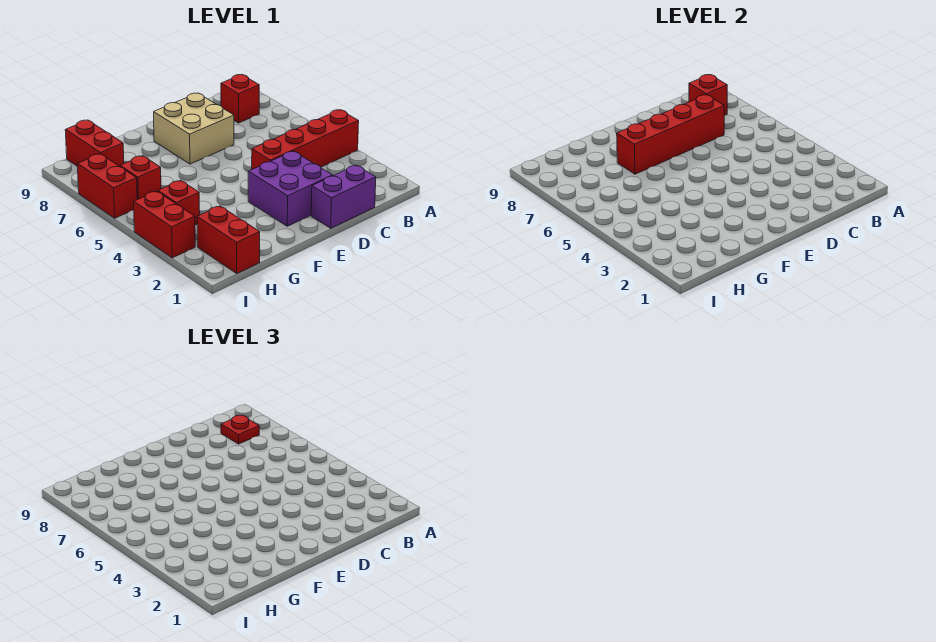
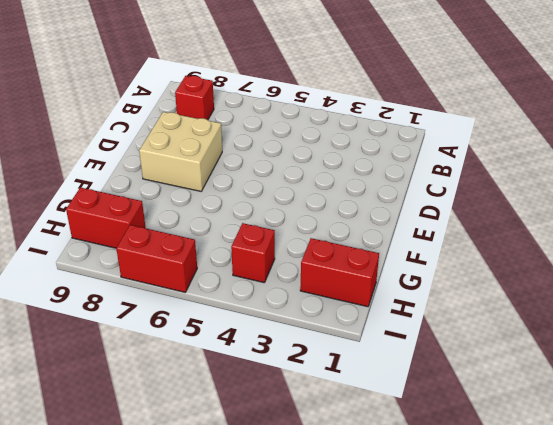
none -> red brick A4:D4 level 1
none -> purple brick C1:D1 level 1
none -> purple brick D2:E3 level 1

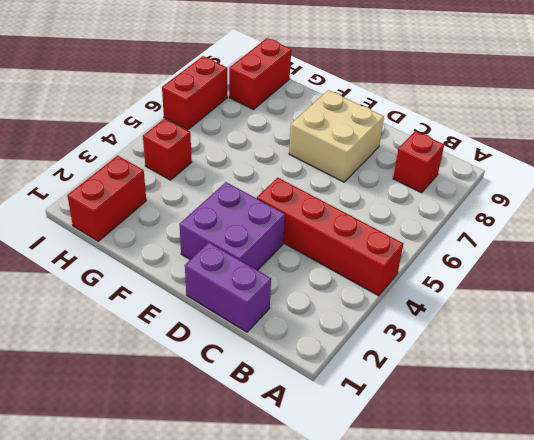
none -> red brick H6 level 1
none -> red brick I3:I4 level 1
none -> red brick B8 level 2

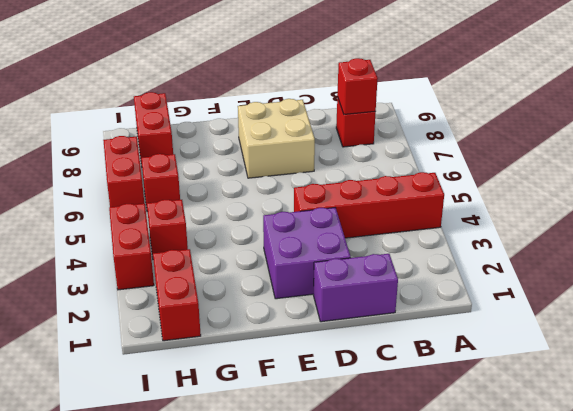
none -> red brick C7:F7 level 2
none -> red plate B8 level 3

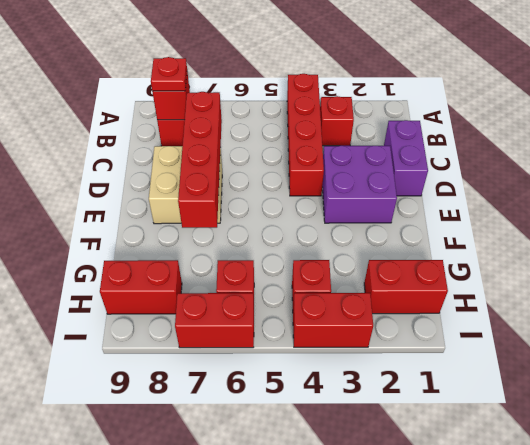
red brick B3 level 1 -> none

